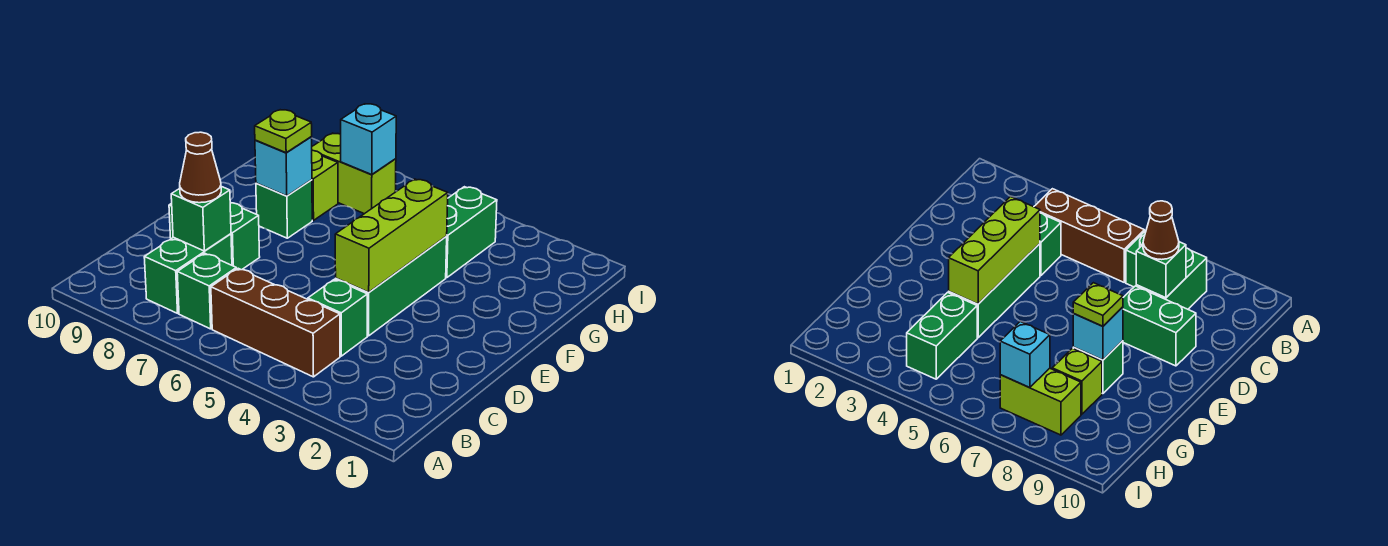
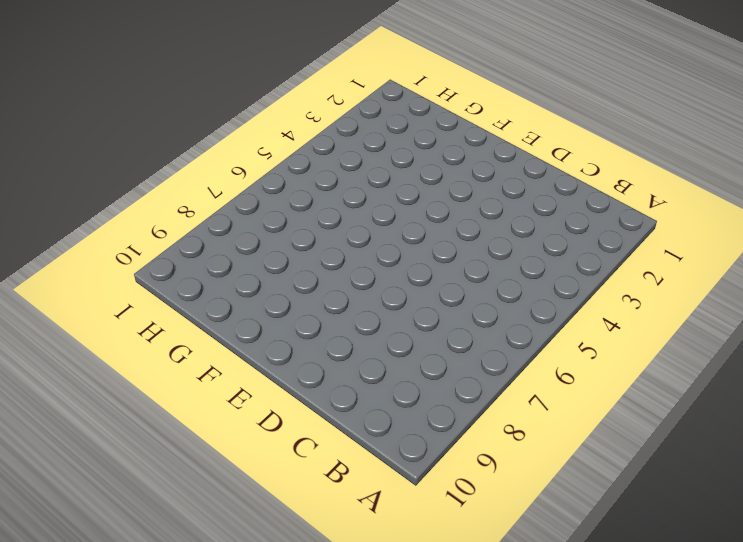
none -> brown brick B4:B6 level 1
none -> green brick B7 level 1
none -> green brick B8:C8 level 1

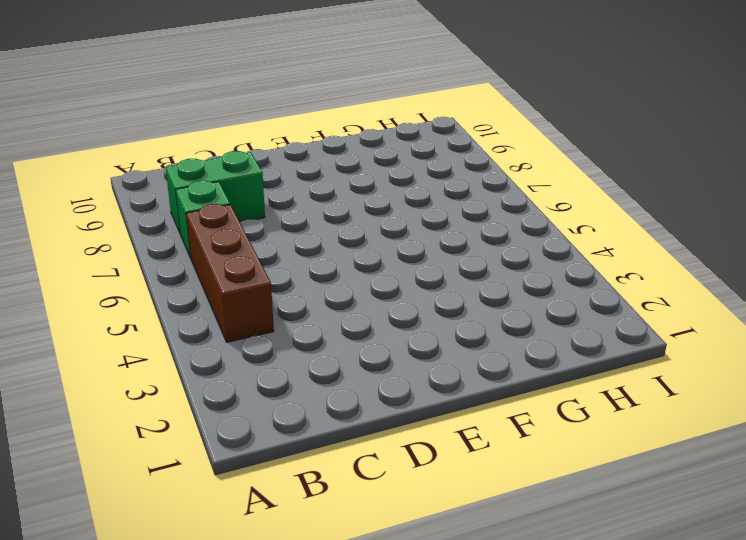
none -> green brick C4 level 1
none -> green brick D4:F4 level 1
none -> green brick D8:D9 level 1

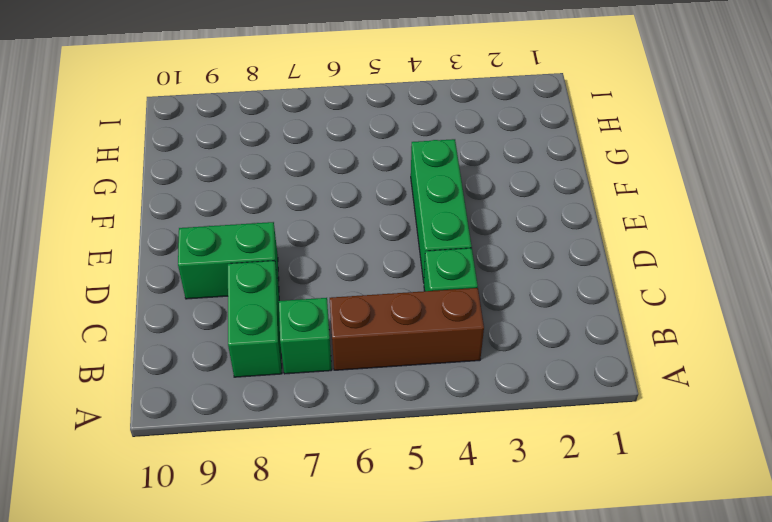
none -> green brick F8 level 1
none -> green brick G4:H4 level 1
none -> lime brick G8 level 1

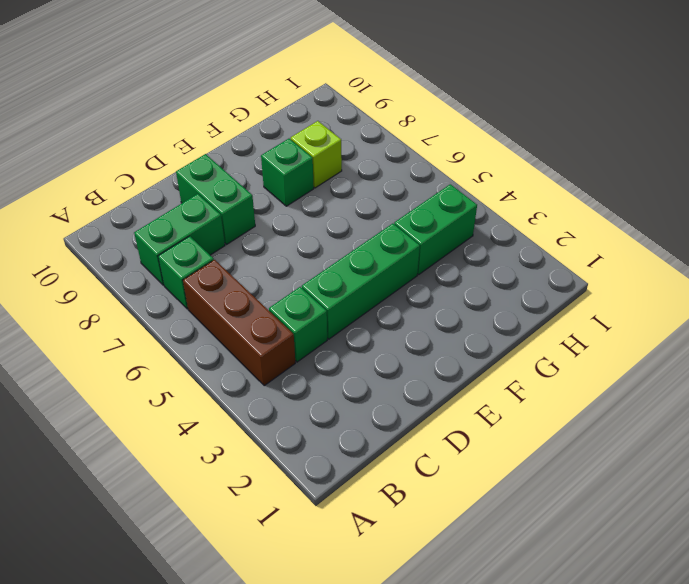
none -> lime brick H7:H8 level 1
none -> green brick C8 level 2
none -> lime brick D4:F4 level 2

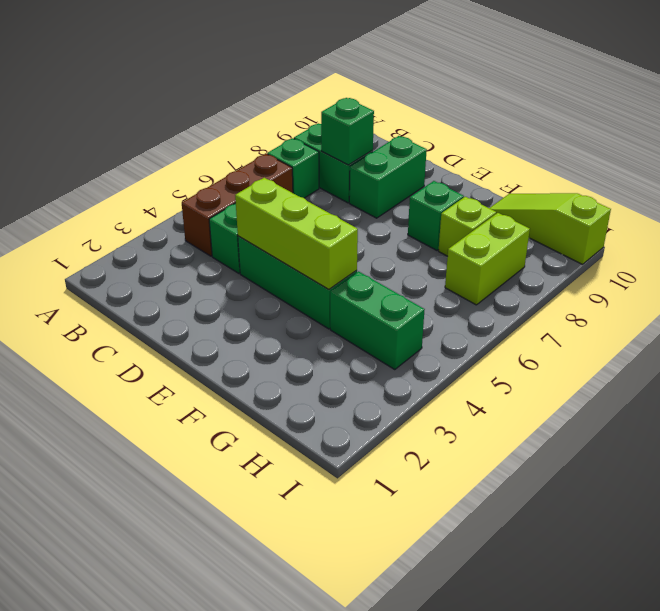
lime slope G10:I10 level 1 top I -> none
none -> cyan brick F8 level 2
none -> cyan brick H7 level 2
none -> brown cone C8 level 3

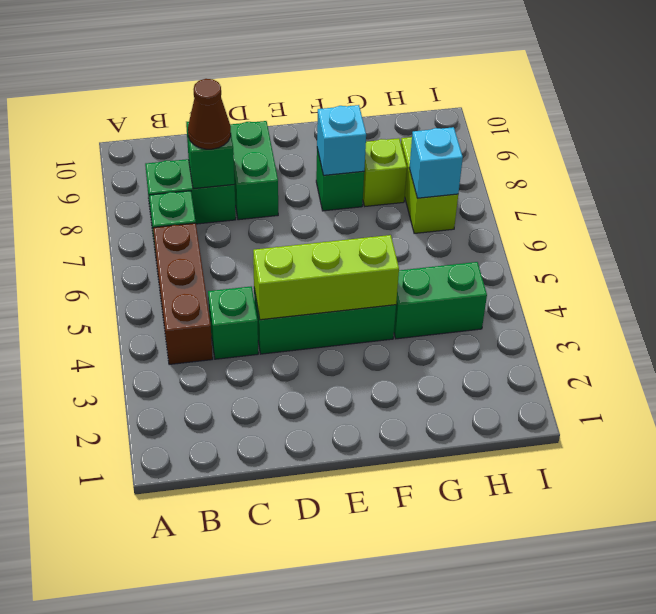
none -> lime plate F8 level 3

